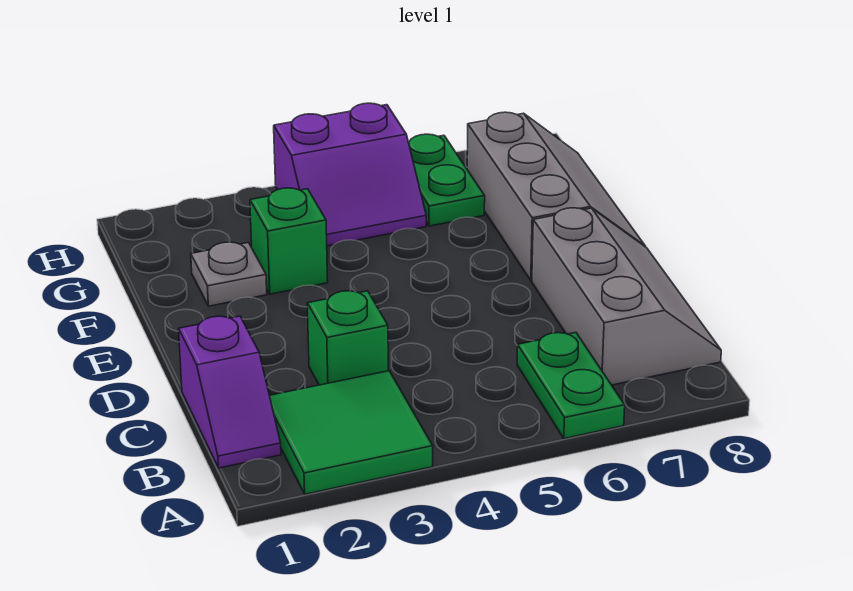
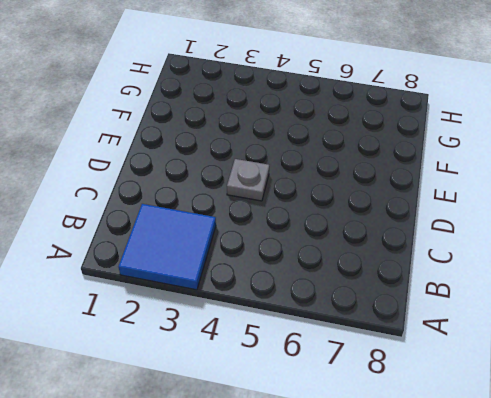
blue tile A2:B3 level 1 -> green tile A2:B3 level 1
grey plate D4 level 1 -> grey plate F2 level 1
none -> green plate A6:B6 level 1
none -> purple slope B1:C1 level 1 top C

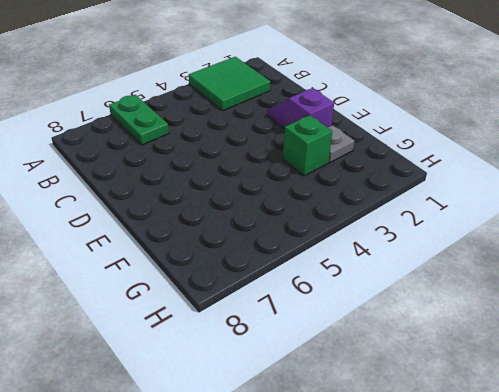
purple slope D2:E2 level 1 top E -> purple slope B1:C1 level 1 top C
none -> grey slope B7:D8 level 1 top 7
none -> green brick C3 level 1

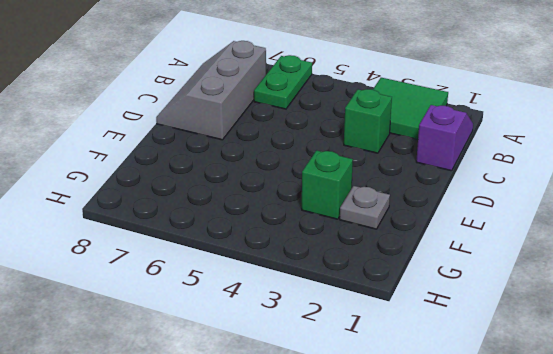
none -> grey slope E7:G8 level 1 top 7
none -> purple slope G4:H5 level 1 top H

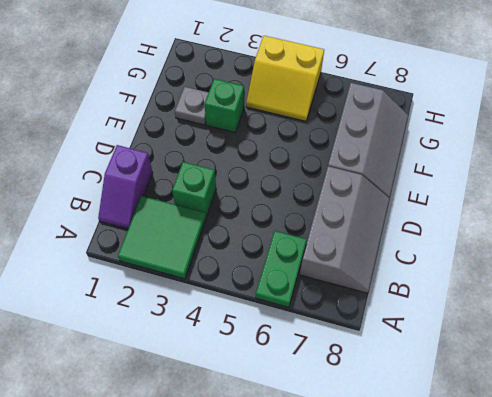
yellow slope G4:H5 level 1 top H -> purple slope G4:H5 level 1 top H
none -> green plate G6:H6 level 1

